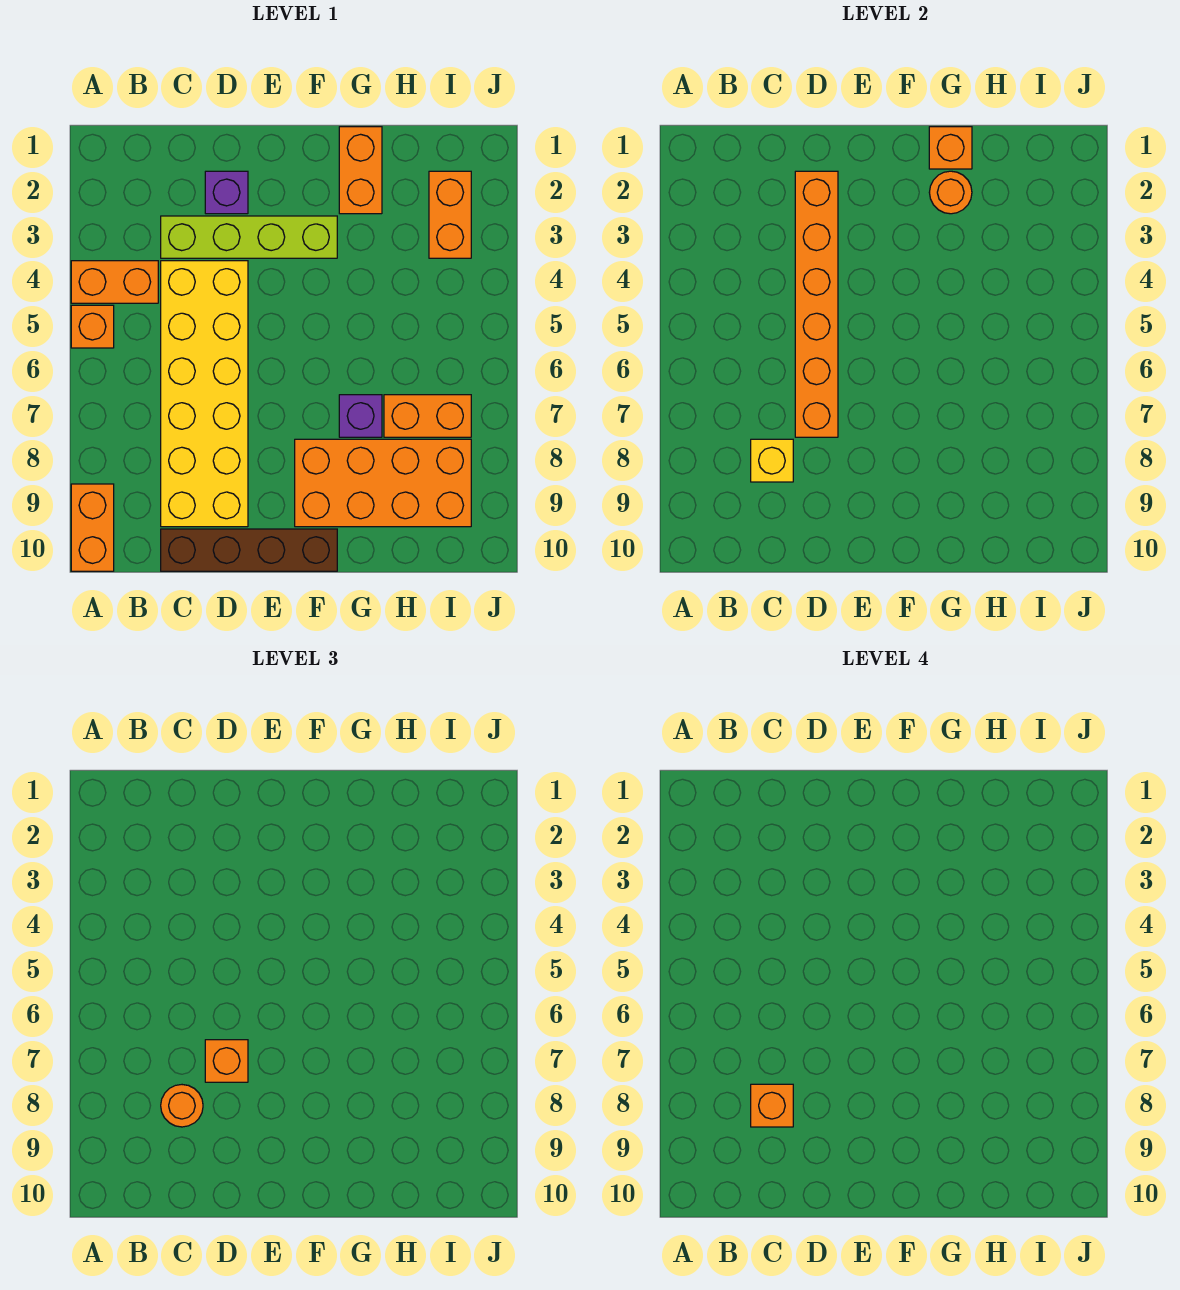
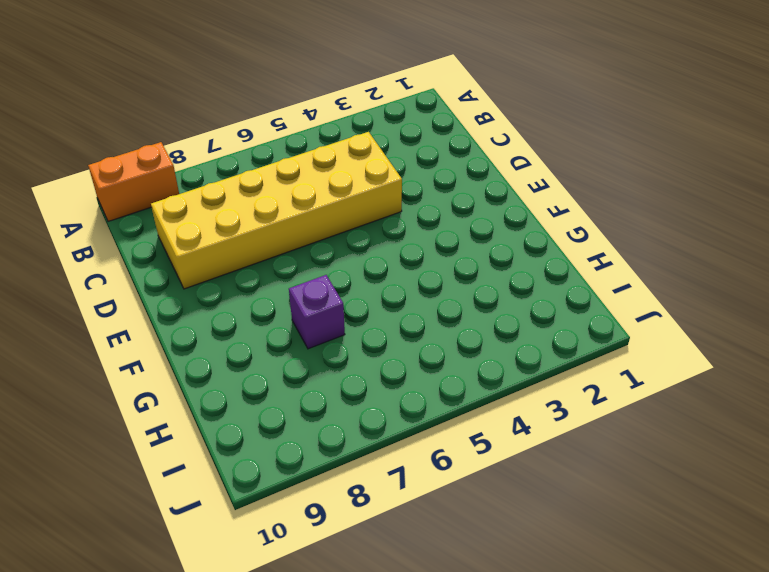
none -> orange brick A4:B4 level 1
none -> orange brick A5 level 1
none -> lime brick C3:F3 level 1

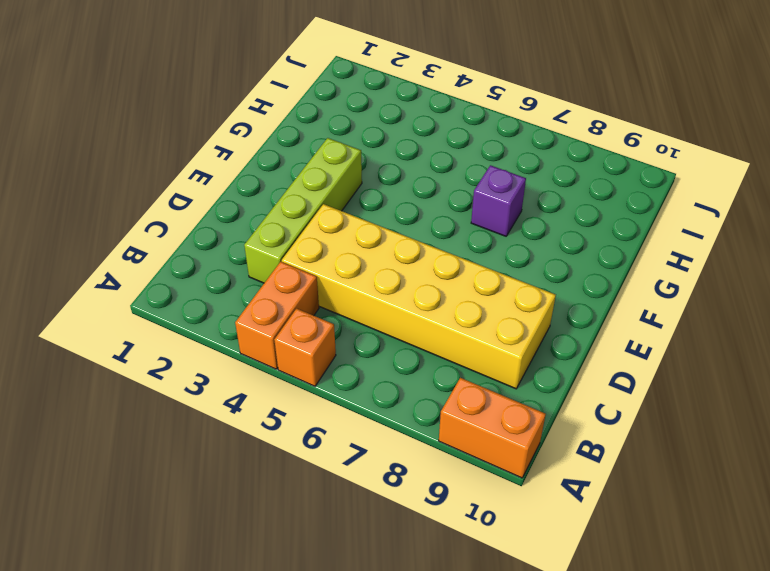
none -> brown brick C10:F10 level 1
none -> purple brick D2 level 1
none -> orange brick F8:I9 level 1

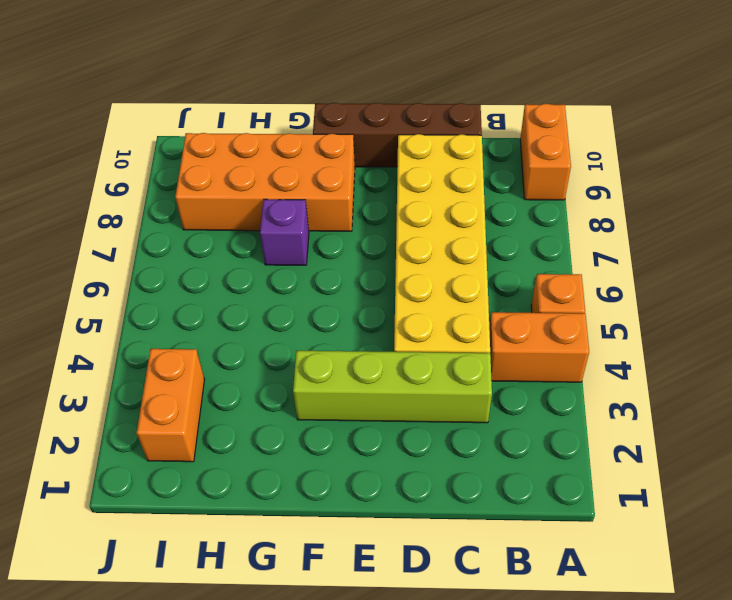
none -> purple brick D2 level 1
none -> orange brick G1:G2 level 1
none -> orange brick H7:I7 level 1

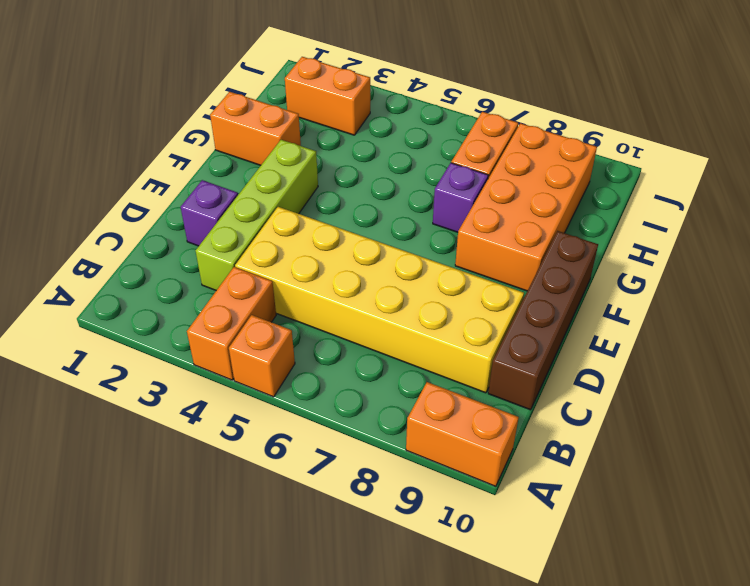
none -> yellow brick C8 level 2
none -> orange brick D2:D7 level 2
none -> orange brick G1 level 2

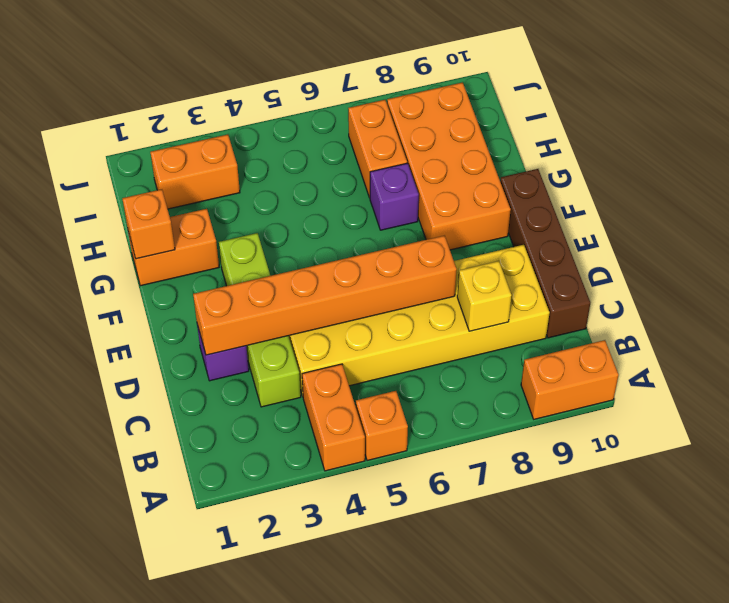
none -> orange round brick G2 level 2
none -> orange round brick C8 level 3
none -> orange brick D7 level 3

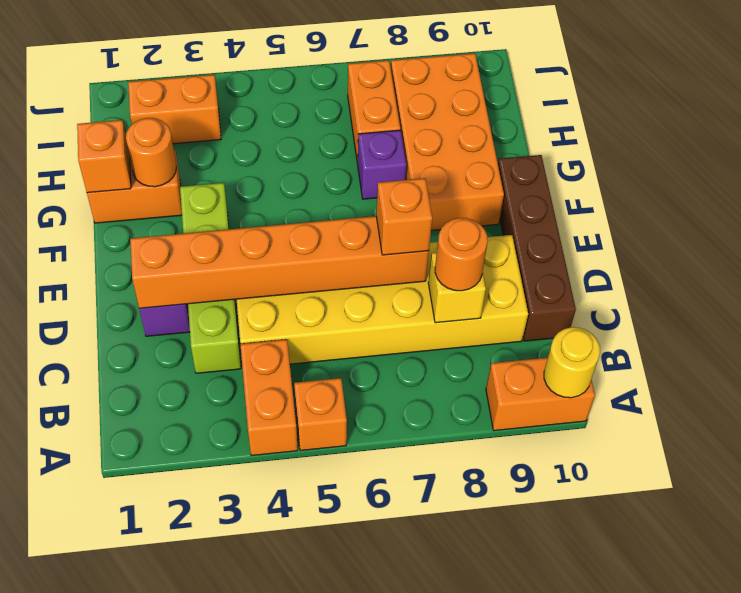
yellow round brick A10 level 2 -> none
none -> orange brick C8 level 4

